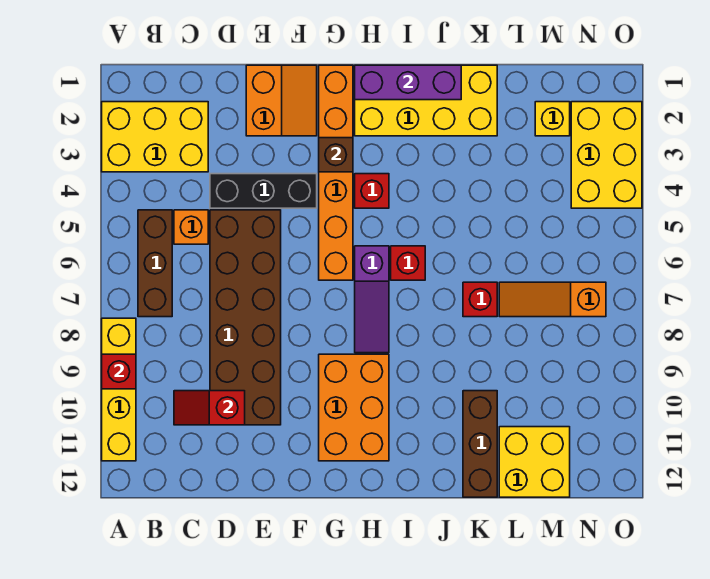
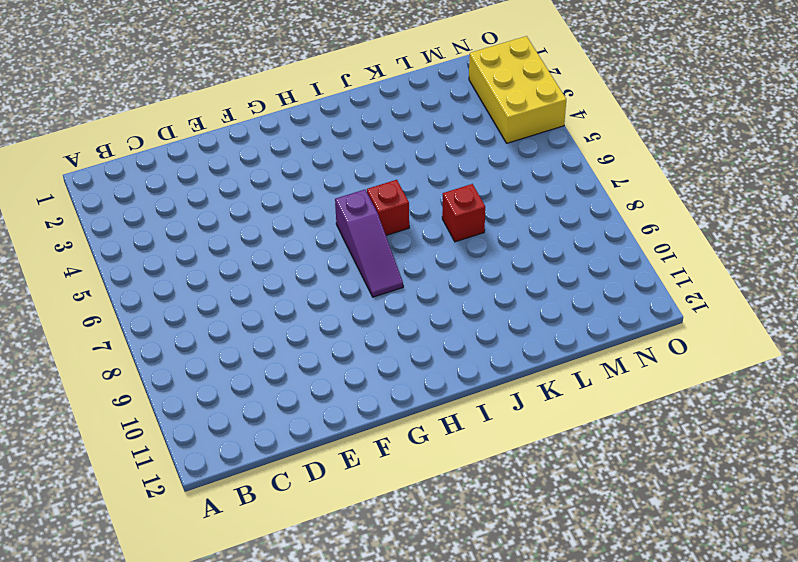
none -> yellow brick A2:C3 level 1
none -> yellow brick A8:A11 level 1
none -> brown brick B5:B7 level 1

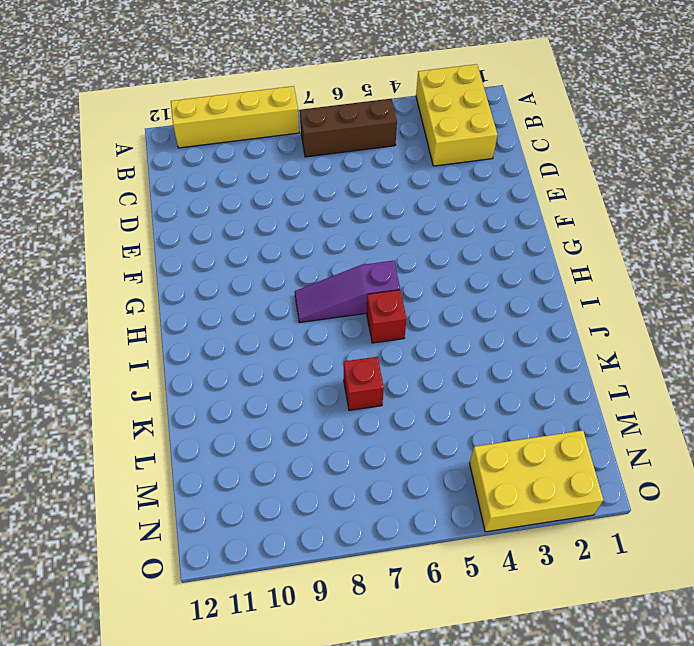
none -> orange brick C5 level 1
none -> black brick D4:F4 level 1
none -> brown brick D5:E10 level 1

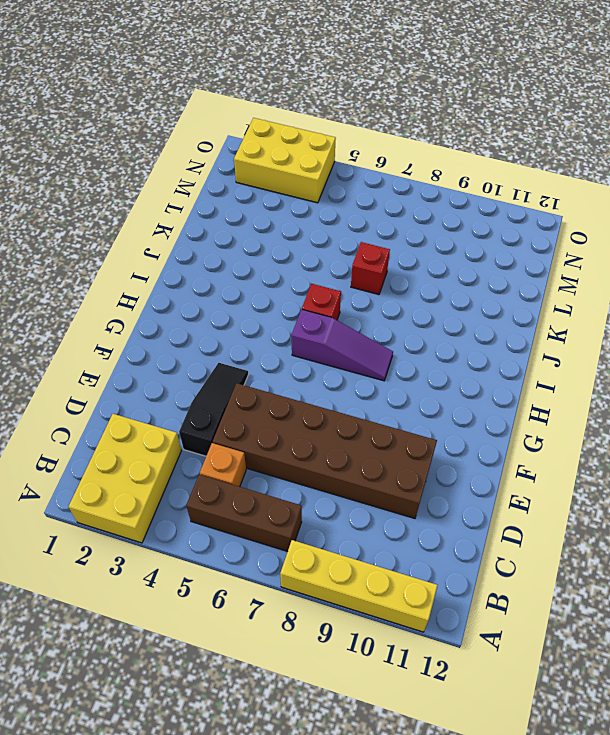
black slope D4:F4 level 1 top D -> black brick D4:F4 level 1
none -> orange slope E1:F2 level 1 top E
none -> orange brick G1:G6 level 1
none -> orange brick G9:H11 level 1

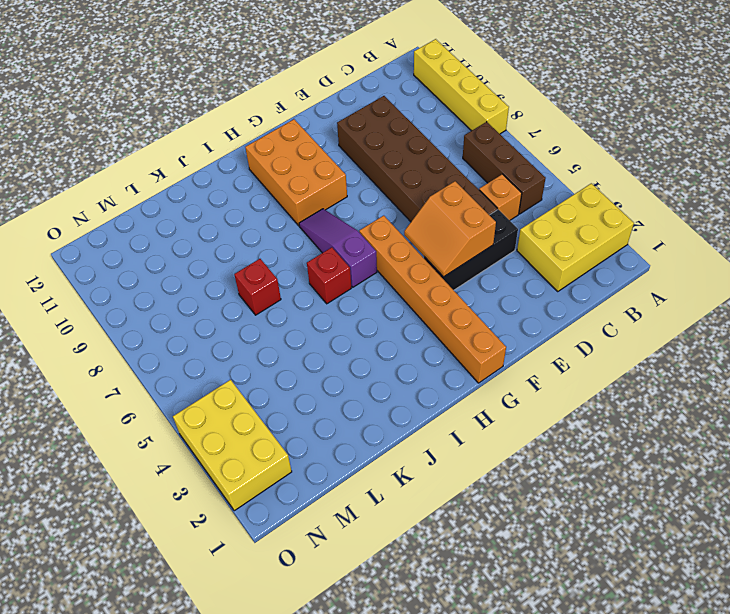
orange slope E4:F5 level 2 top E -> orange slope E1:F2 level 1 top E
none -> yellow brick H1:K2 level 1
none -> red brick H4 level 1
none -> brown brick K10:K12 level 1

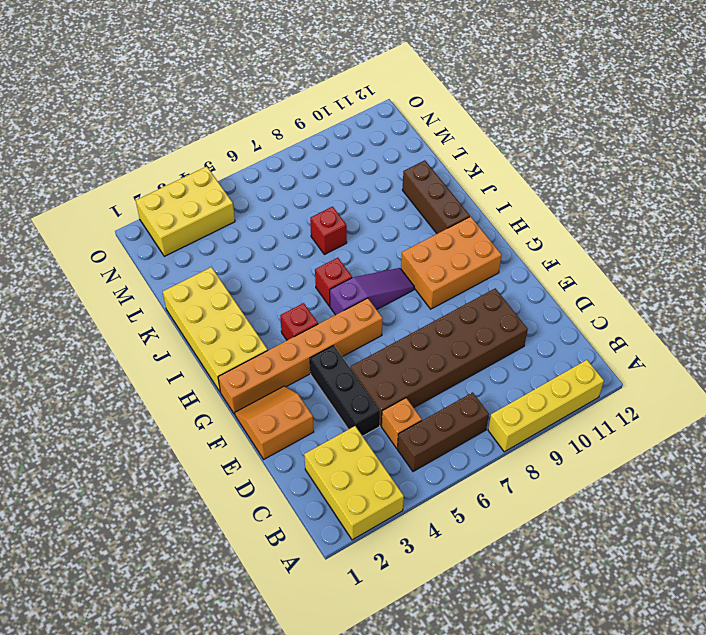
brown brick I11:K11 level 1 -> brown brick K10:K12 level 1
none -> orange slope L7:N7 level 1 top N
none -> yellow brick L11:M12 level 1
none -> yellow brick M2 level 1

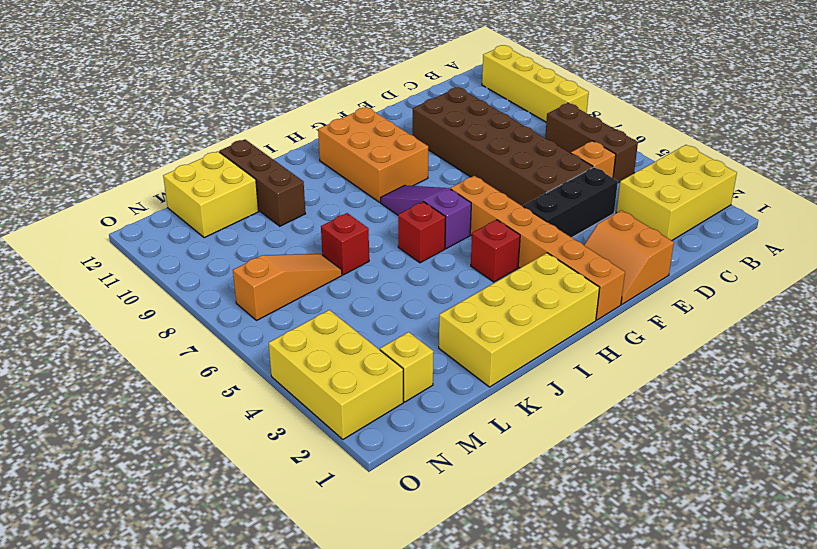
none -> red brick A9 level 2
none -> red slope C10:D10 level 2 top D
none -> brown brick G3 level 2

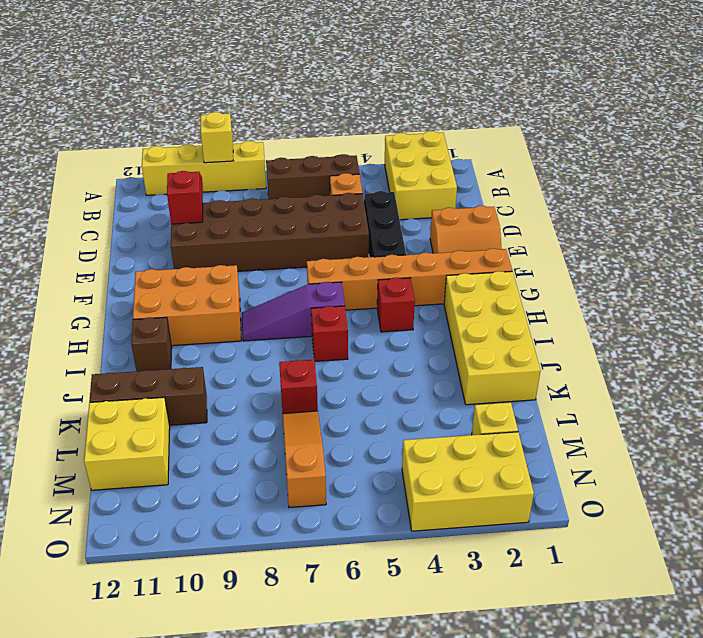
yellow brick A9 level 2 -> red brick A9 level 2
brown brick I11 level 1 -> brown brick G3 level 2
none -> purple brick H1:J1 level 2

